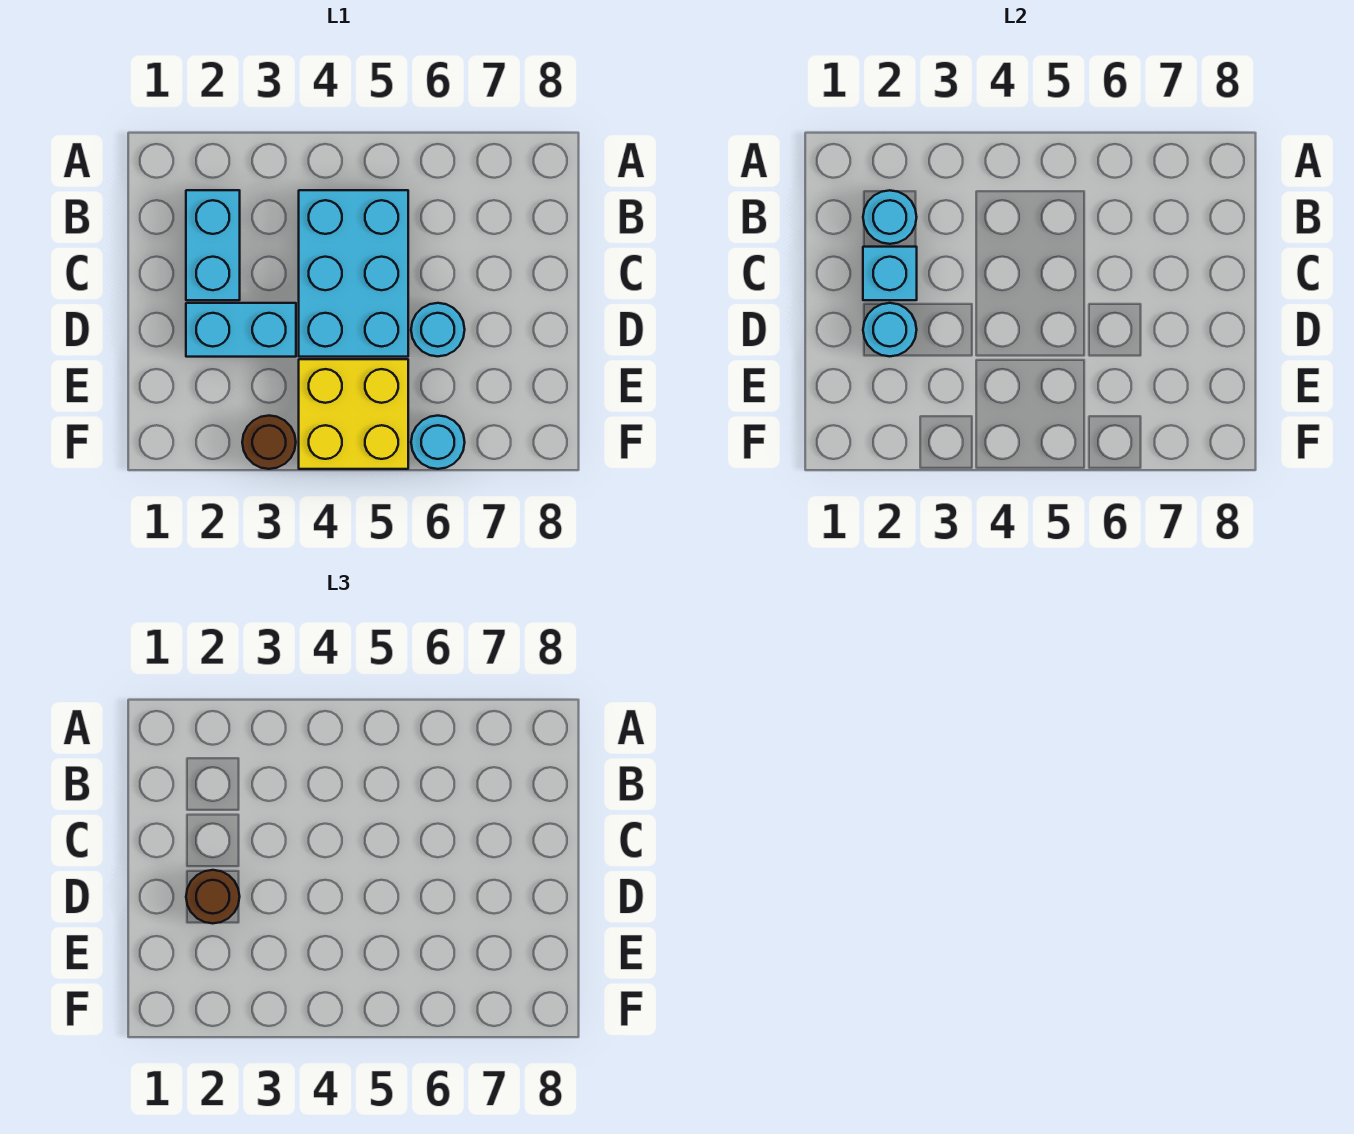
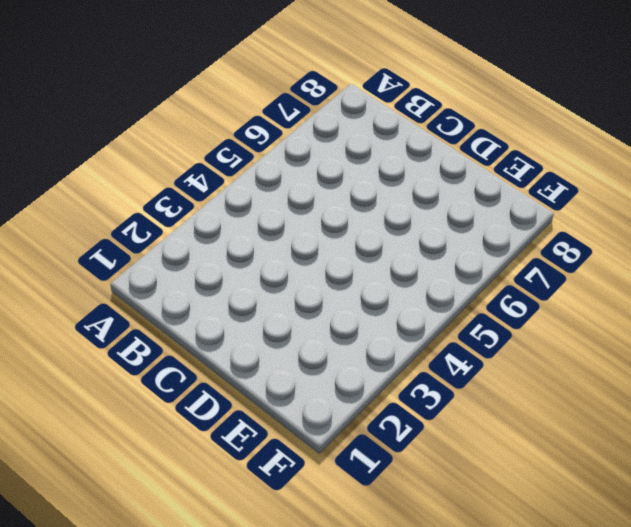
none -> cyan brick B2:C2 level 1
none -> cyan brick B4:D5 level 1

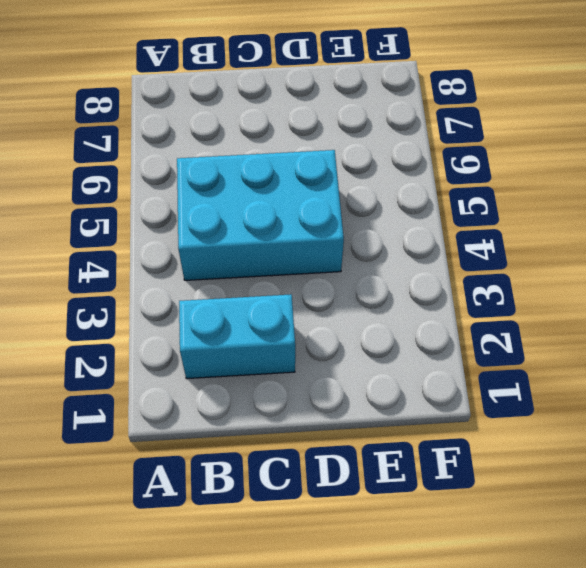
none -> cyan brick D2:D3 level 1
none -> cyan round brick D6 level 1

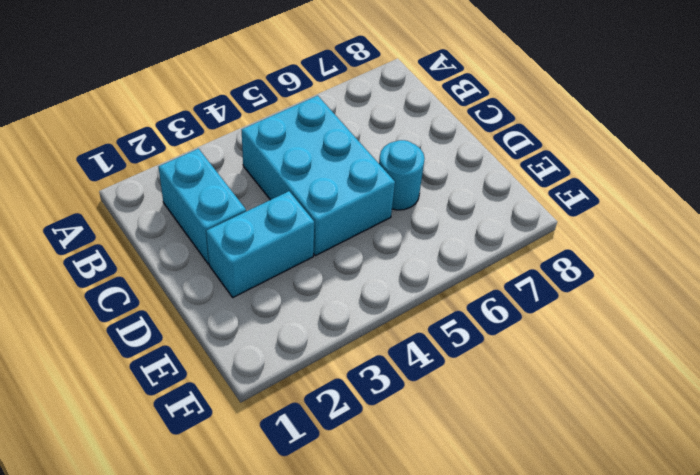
none -> yellow brick E4:F5 level 1
none -> brown round brick F3 level 1

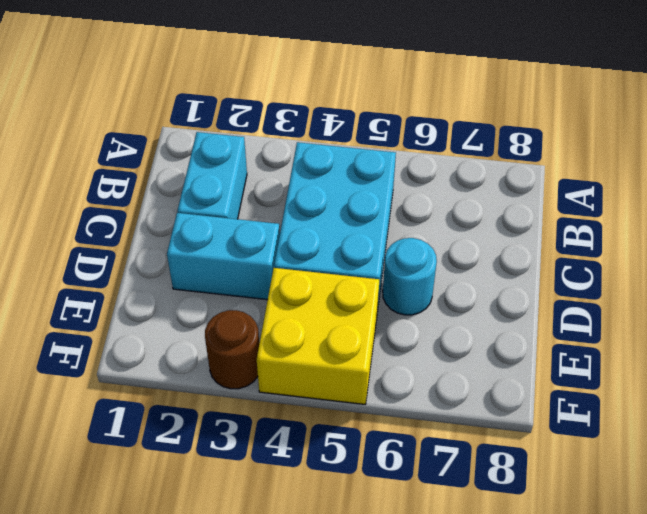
none -> cyan round brick F6 level 1
none -> cyan round brick B2 level 2

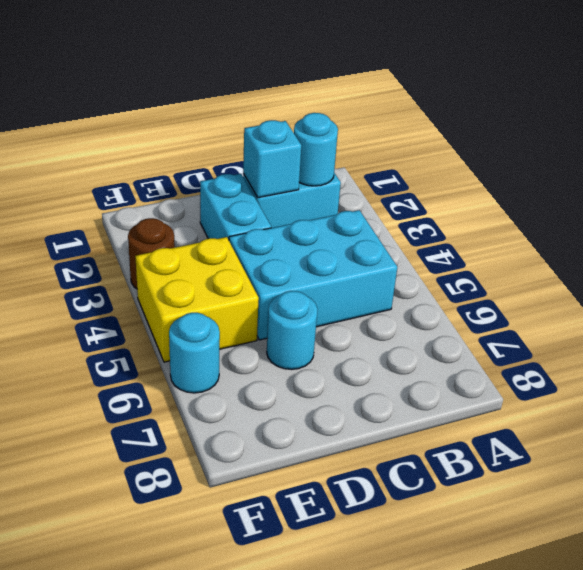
none -> cyan round brick D2 level 2
none -> brown round brick D2 level 3

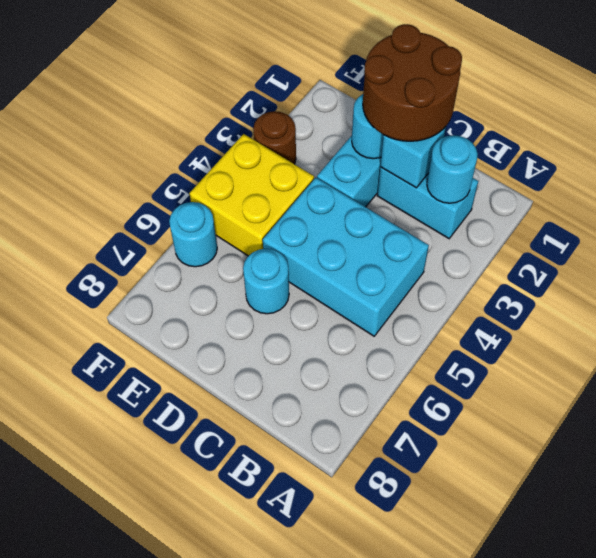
brown round brick C1:D2 level 3 -> brown round brick D2 level 3

